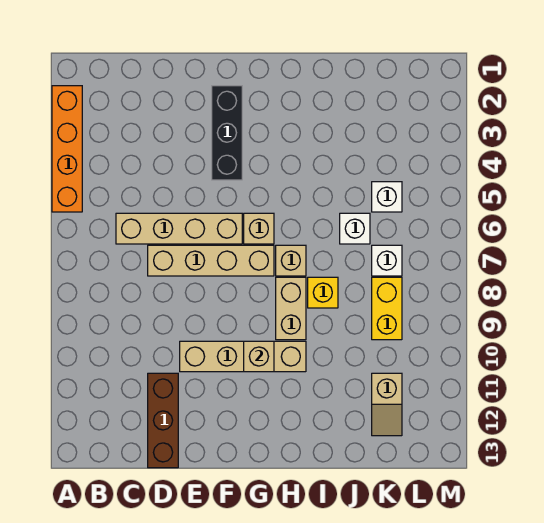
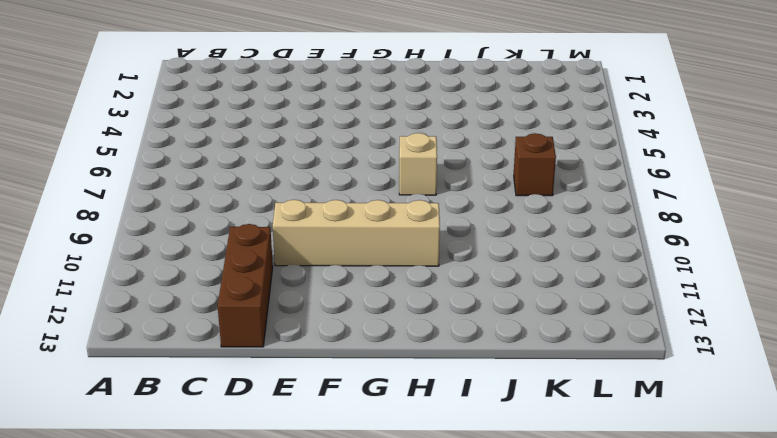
brown brick K7 level 1 -> white brick K7 level 1
none -> orange brick A2:A5 level 1
none -> tan brick C6:F6 level 1
none -> tan brick D7:G7 level 1

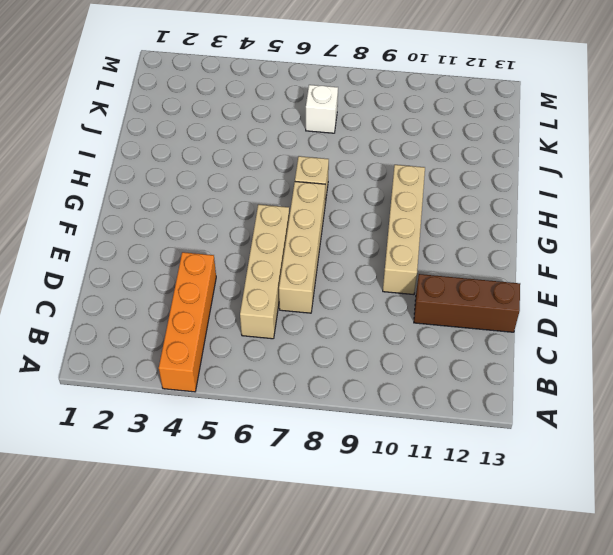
orange brick A4:D4 level 1 -> orange brick A2:A5 level 1
none -> black brick F2:F4 level 1
none -> tan brick G6 level 1
none -> tan brick H8:H9 level 1

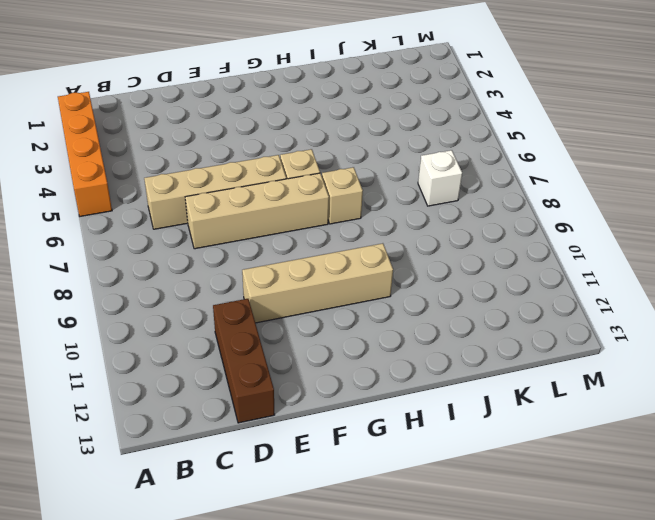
none -> black brick F2:F4 level 1
none -> tan brick H8:H9 level 1
none -> yellow brick I8 level 1

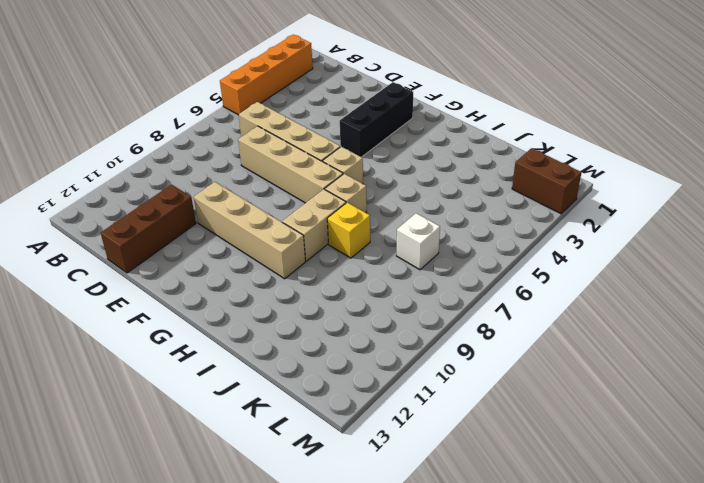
brown brick L2:M2 level 1 -> none
none -> white brick J6 level 1
none -> white brick K5 level 1
none -> yellow brick K8:K9 level 1

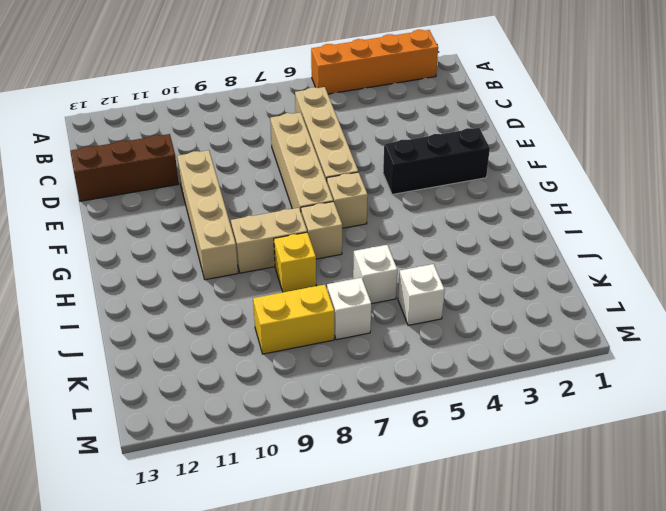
none -> tan slope K11:K12 level 1 top 11
none -> tan brick G10 level 2

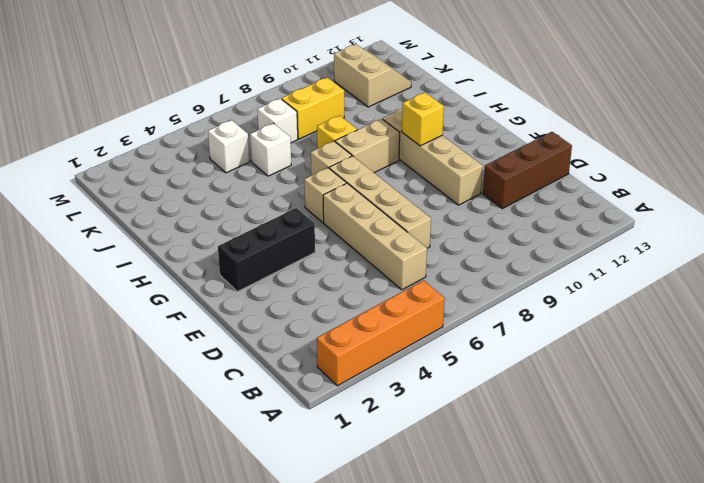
yellow brick G10 level 2 -> tan brick G10 level 2
tan slope K11:L12 level 1 top 11 -> tan slope K11:K12 level 1 top 11

